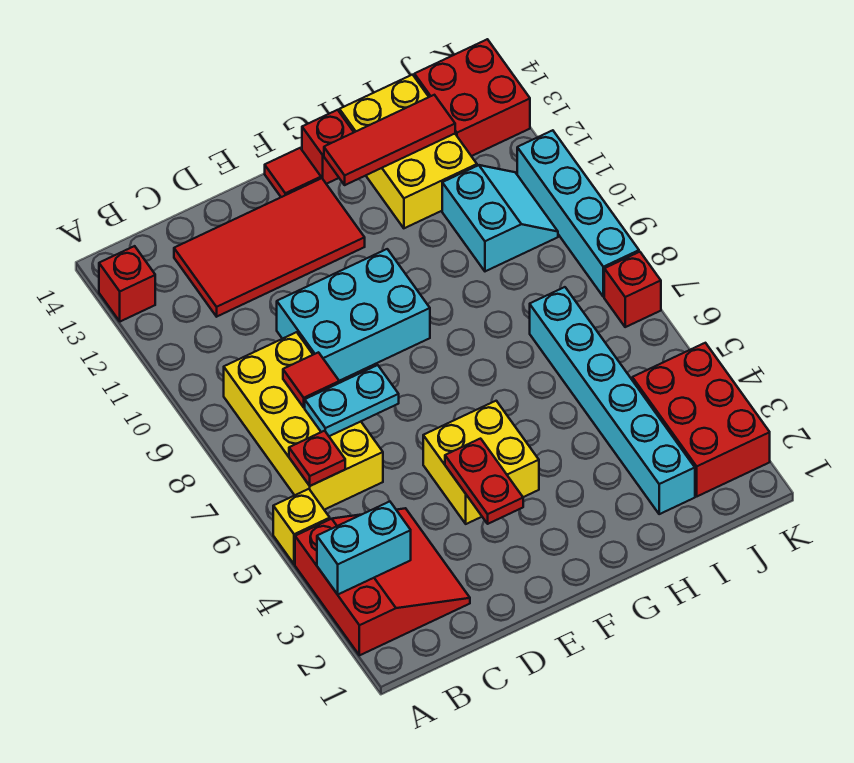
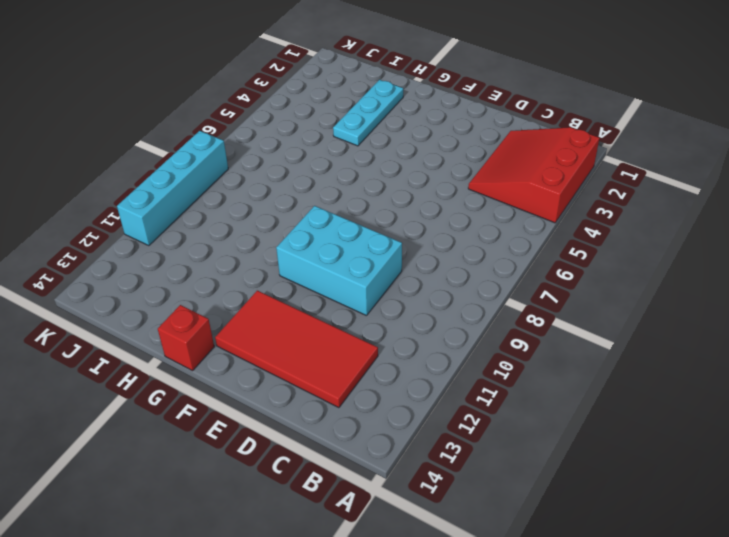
cyan plate H2:H4 level 1 -> none
none -> yellow brick A5 level 1
none -> red brick A13 level 1
none -> yellow brick B6:C9 level 1

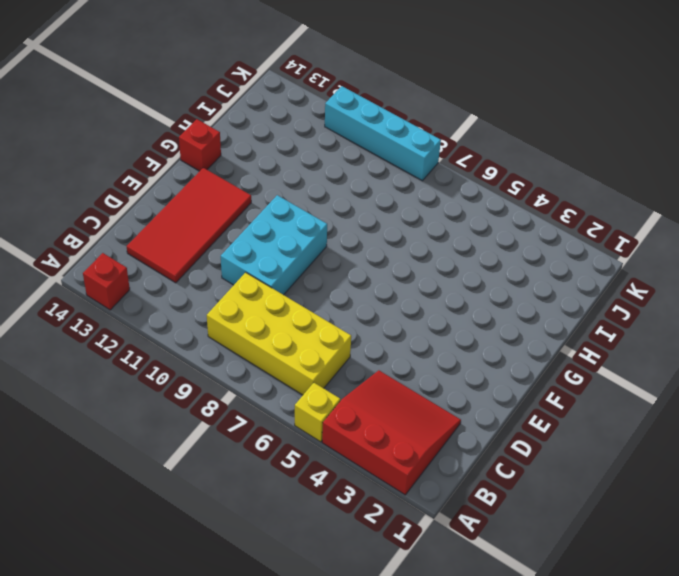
none -> yellow brick E4:F5 level 1
none -> red tile F14 level 1
none -> yellow brick H12:I14 level 1

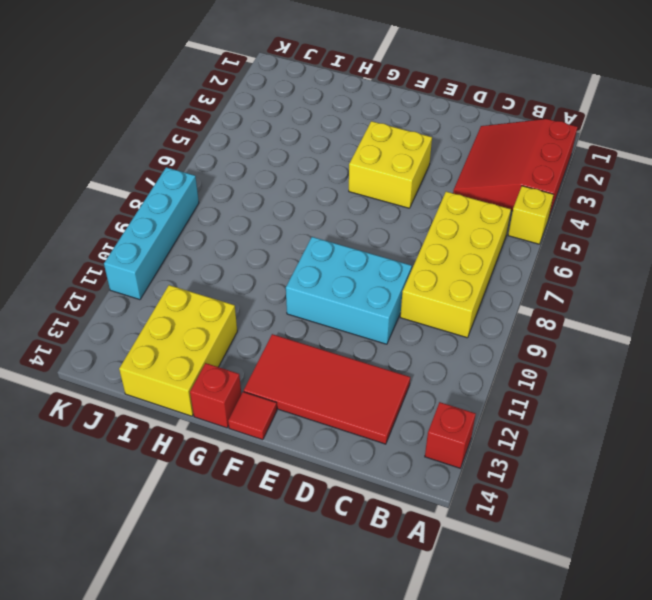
none -> cyan brick I2:I7 level 1
none -> cyan slope I10:J11 level 1 top I
none -> red brick J2:K4 level 1

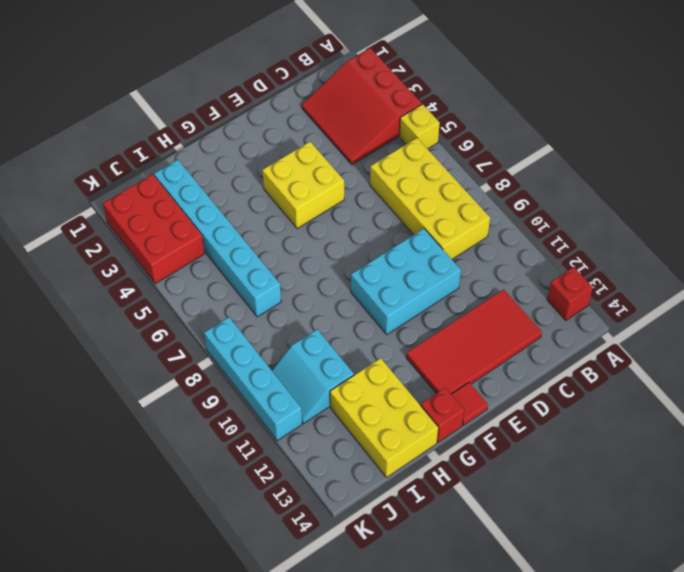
none -> red brick J13:K14 level 1
none -> red brick K7 level 1
none -> cyan brick A3:B3 level 2

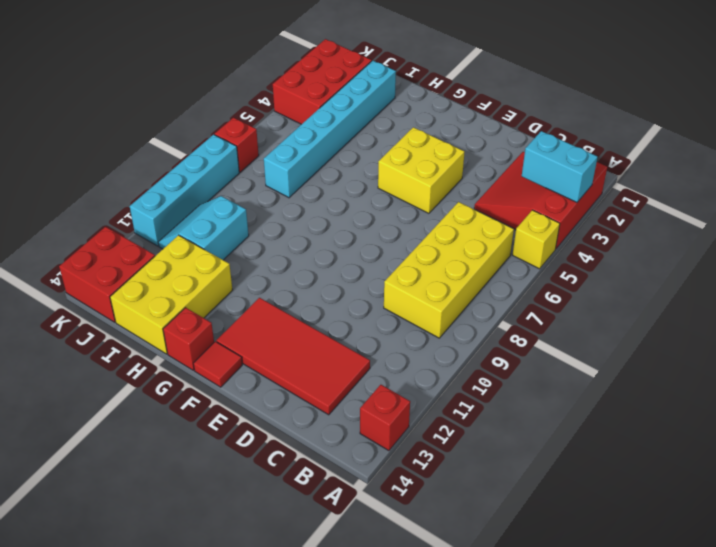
none -> cyan brick D9:F10 level 1
none -> red plate B6 level 2
none -> cyan plate C7:D7 level 2

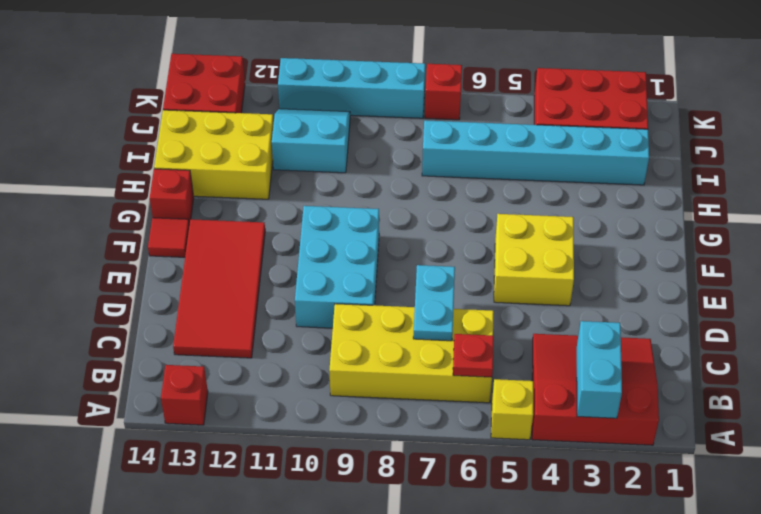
none -> red tile C8 level 2
none -> red plate E3:E4 level 2
none -> red tile G13:I13 level 2

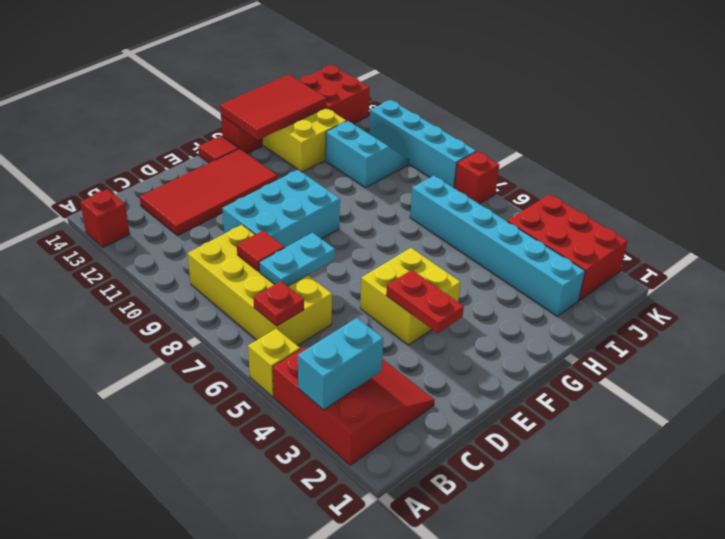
red tile G13:I14 level 2 -> red tile G13:I13 level 2

